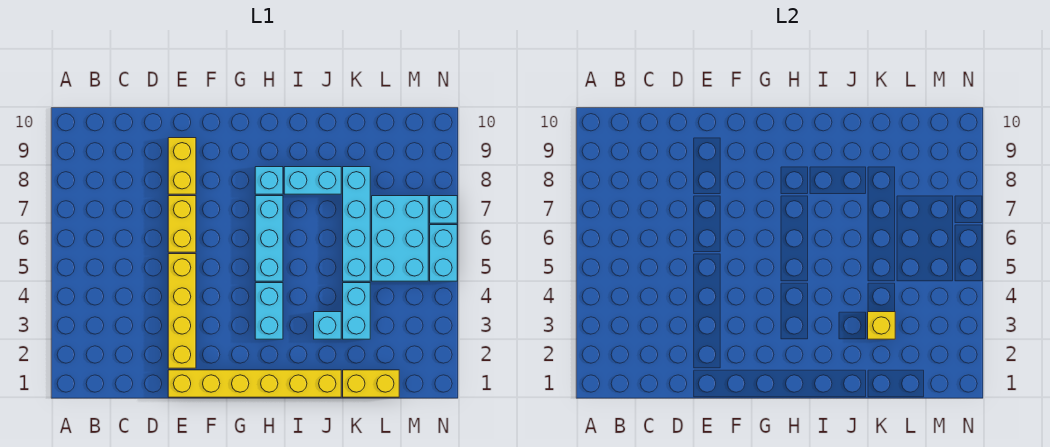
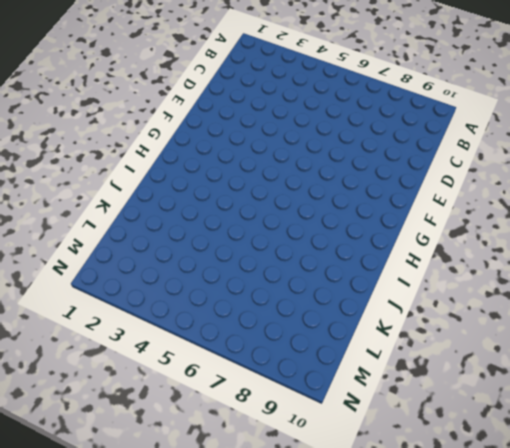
none -> yellow brick E1:J1 level 1
none -> yellow brick E2:E5 level 1
none -> yellow brick E6:E7 level 1

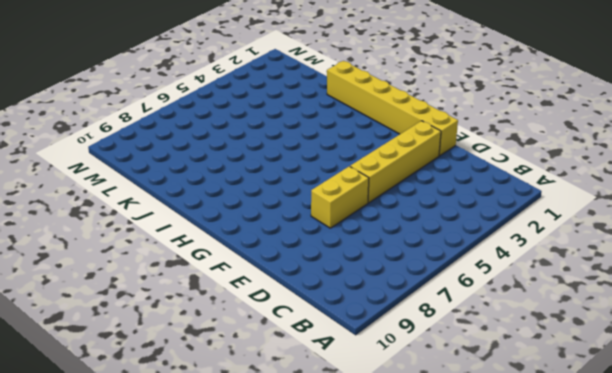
none -> yellow brick E8:E9 level 1
none -> cyan brick H3:H4 level 1
none -> cyan brick H5:H7 level 1

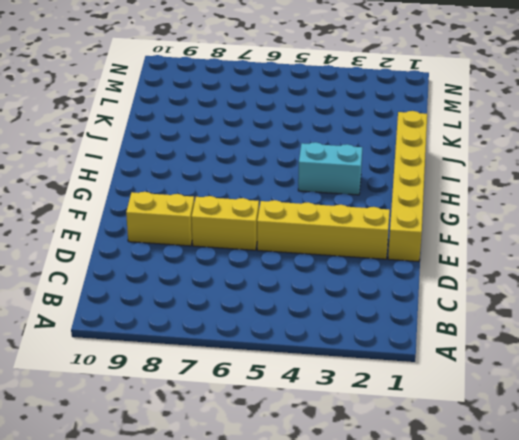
none -> cyan brick H5:H7 level 1
none -> cyan brick H8 level 1
none -> cyan brick I8:J8 level 1

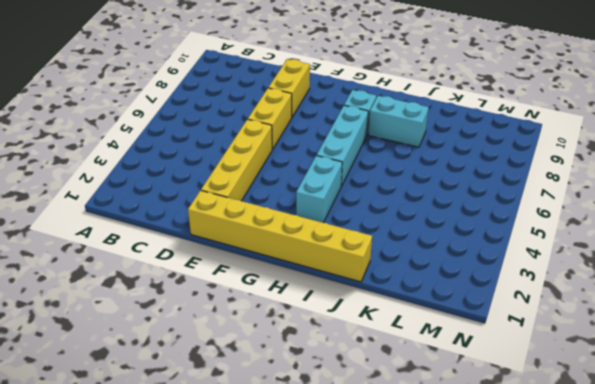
none -> cyan brick J3 level 1
none -> yellow brick K1:L1 level 1
none -> cyan brick K3:K4 level 1

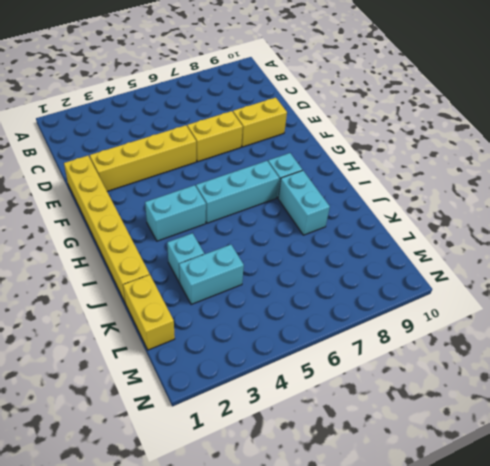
none -> cyan brick K5:K8 level 1
none -> cyan brick L5:M7 level 1
none -> cyan brick N5:N6 level 1

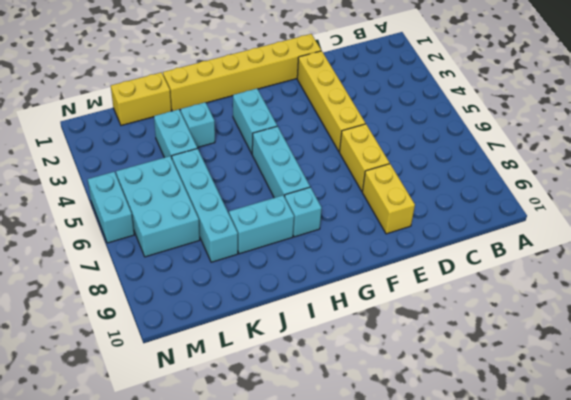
none -> cyan brick N7 level 1
none -> yellow brick K3 level 2

